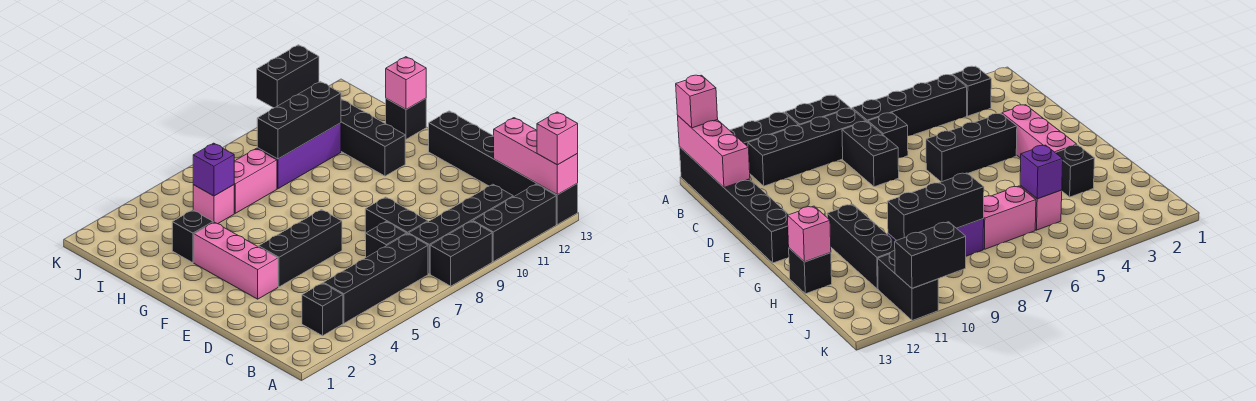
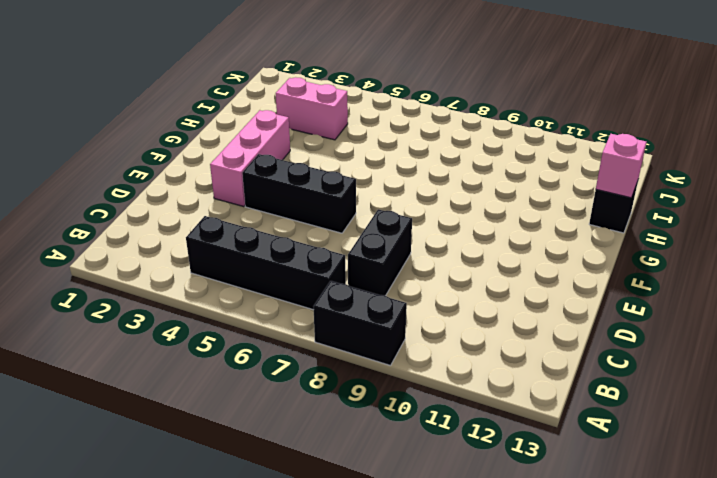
pink brick I3:I4 level 1 -> pink brick I6:I7 level 1
none -> black brick A10:A12 level 1
none -> black brick A13:F13 level 1
none -> black brick B3 level 1

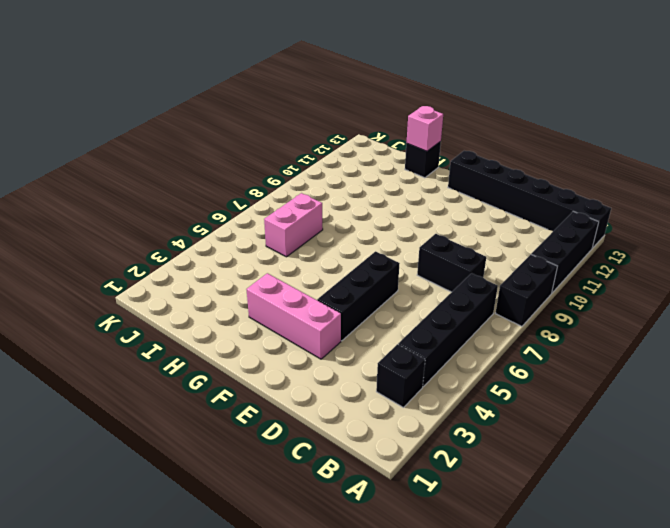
none -> black brick B8:B11 level 1
none -> black brick C7 level 1
none -> black brick G11:I11 level 1

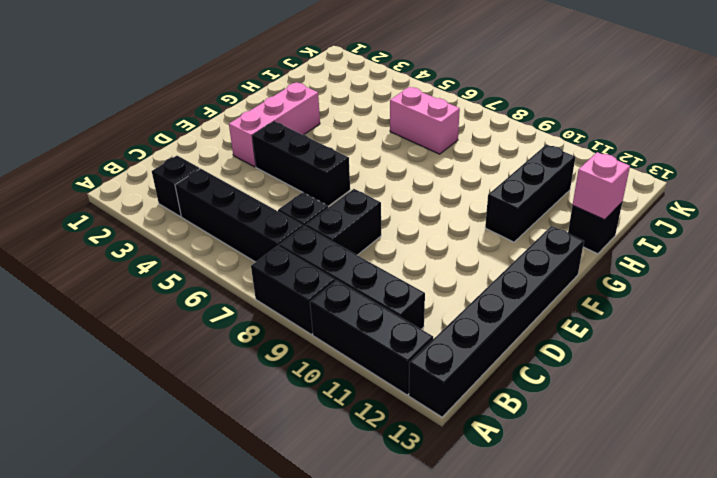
none -> black brick H3 level 1
none -> pink brick I5 level 1
none -> purple brick I8:I10 level 1

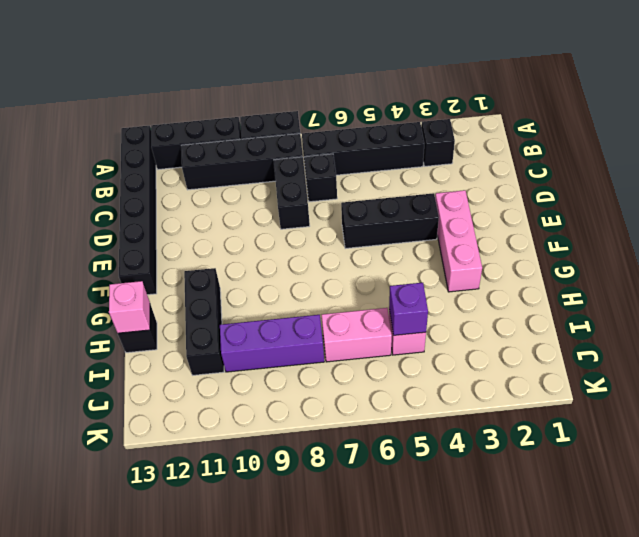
none -> black brick H3 level 1
none -> black brick J11:K11 level 1
none -> pink brick A13:C13 level 2

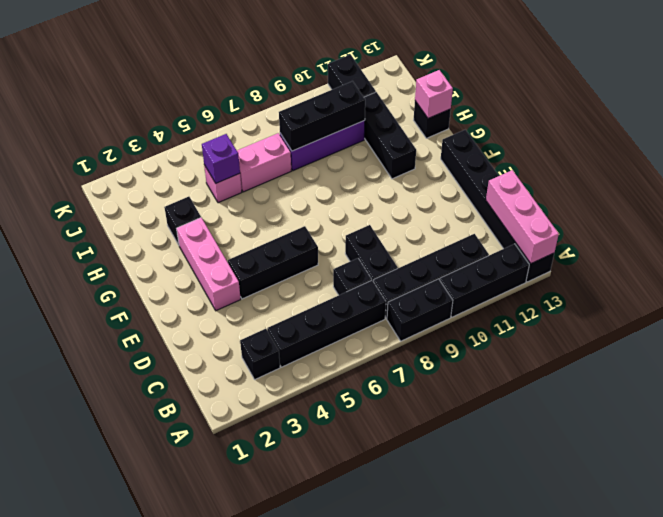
none -> black brick K10:K11 level 2
none -> pink brick A13 level 3

